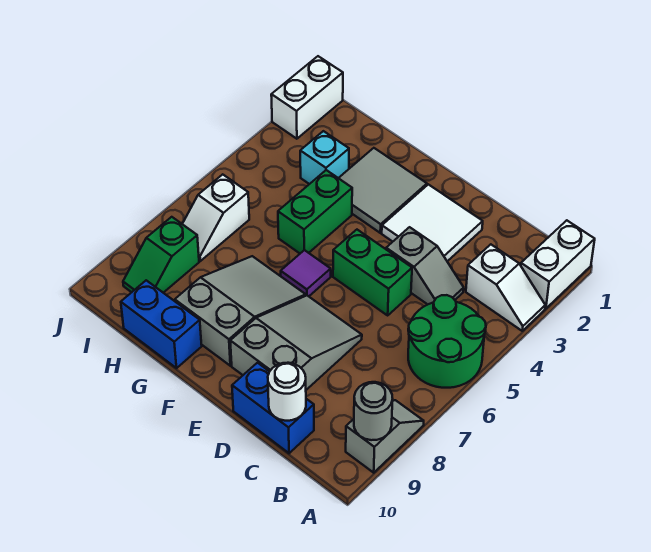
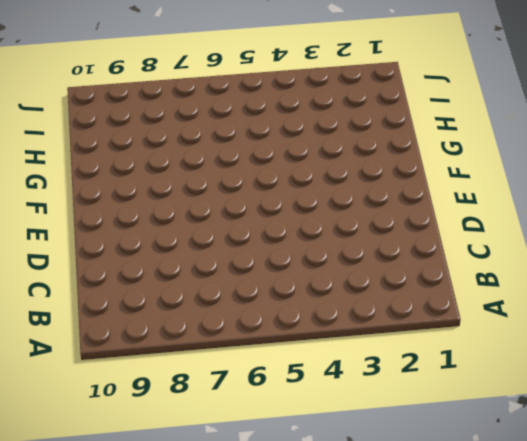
none -> white brick A1:A2 level 1
none -> white slope A3:B3 level 1 top B
none -> green round brick A5:B6 level 1

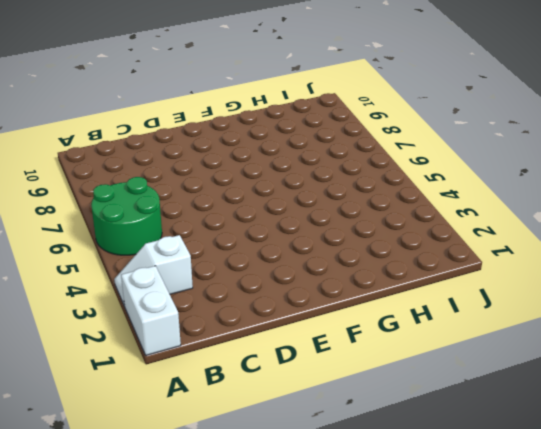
none -> grey slope A8:A9 level 1 top 9
none -> grey slope C4:D4 level 1 top D
none -> blue brick C10:D10 level 1

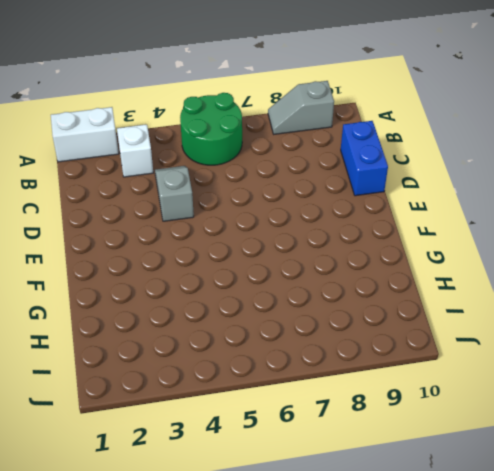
none -> white tile D2:E3 level 1
none -> green brick D5:E5 level 1
none -> grey slope D7:E9 level 1 top 9

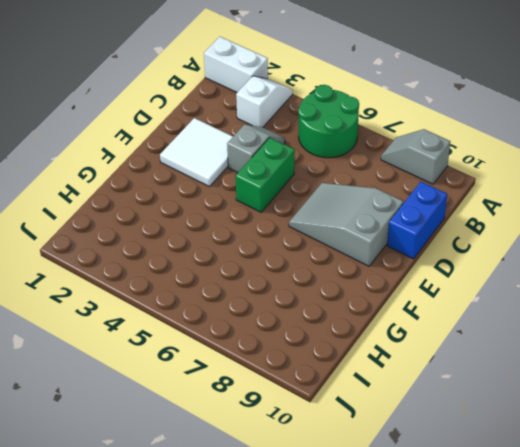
none -> grey tile F2:G3 level 1
none -> purple tile F6 level 1
none -> grey slope F7:G9 level 1 top 9

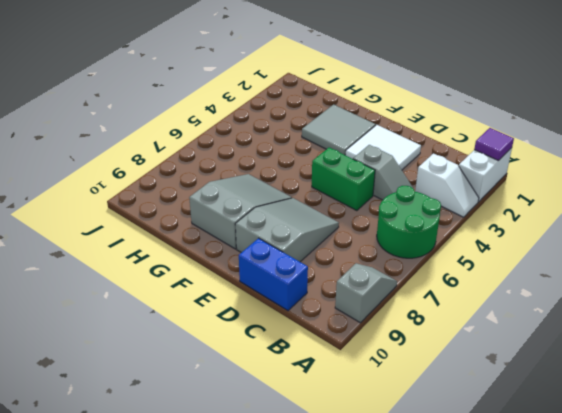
purple tile A1 level 2 -> purple tile F6 level 1
none -> green brick G4:G5 level 1
none -> blue brick G10:H10 level 1
none -> cyan brick H3 level 1

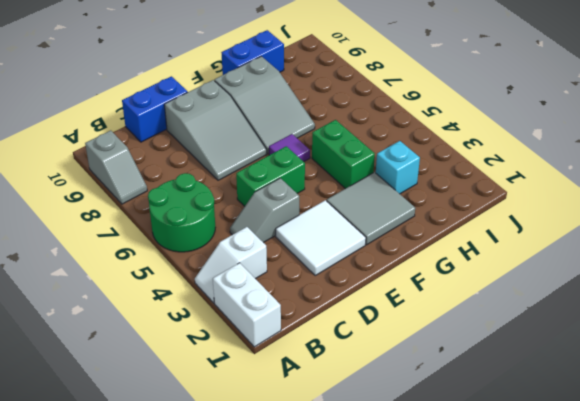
none -> white slope I6:I7 level 1 top 6
none -> green slope I8:I9 level 1 top 8
none -> white brick J1:J2 level 1

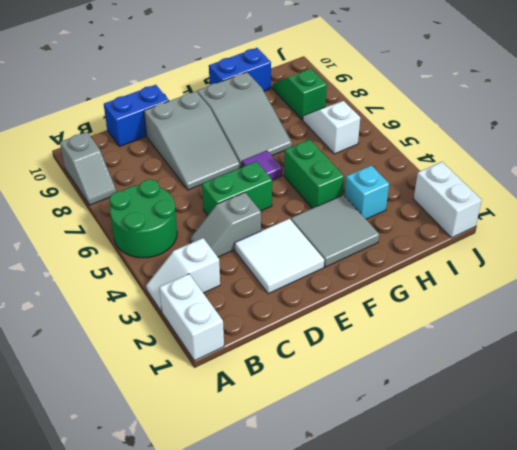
none -> grey round brick A9 level 2
none -> white round brick C10 level 2

